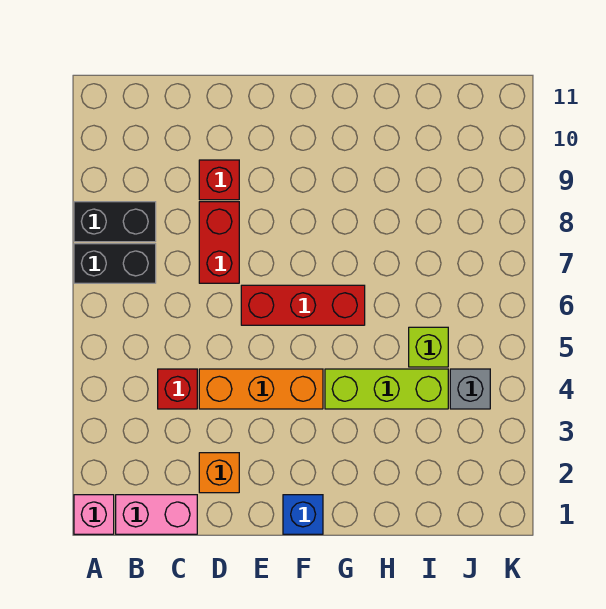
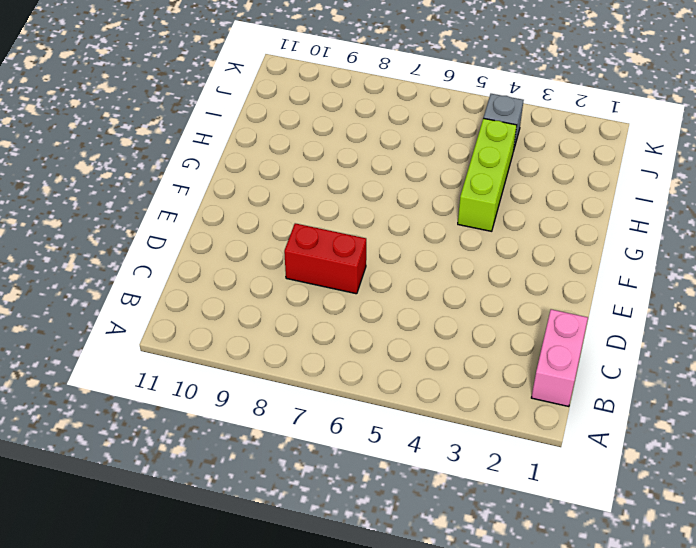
none -> pink brick A1 level 1
none -> black brick A7:B7 level 1
none -> black brick A8:B8 level 1

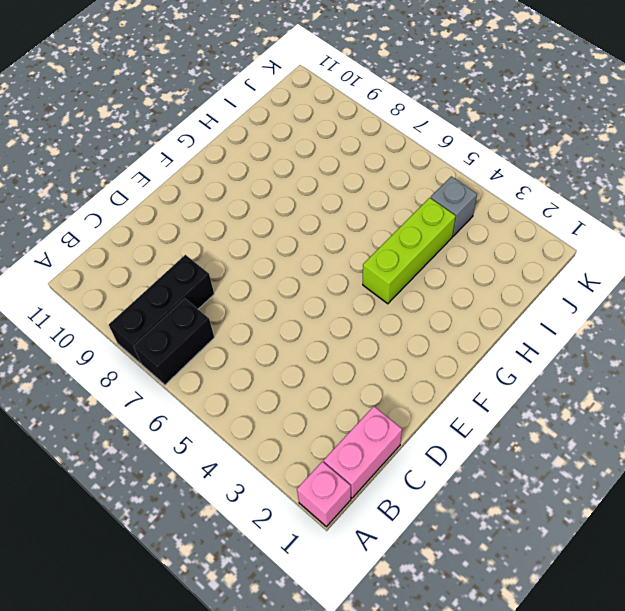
black brick A8:C8 level 1 -> black brick A8:B8 level 1
none -> red brick C4 level 1
none -> orange brick D2 level 1
none -> orange brick D4:F4 level 1

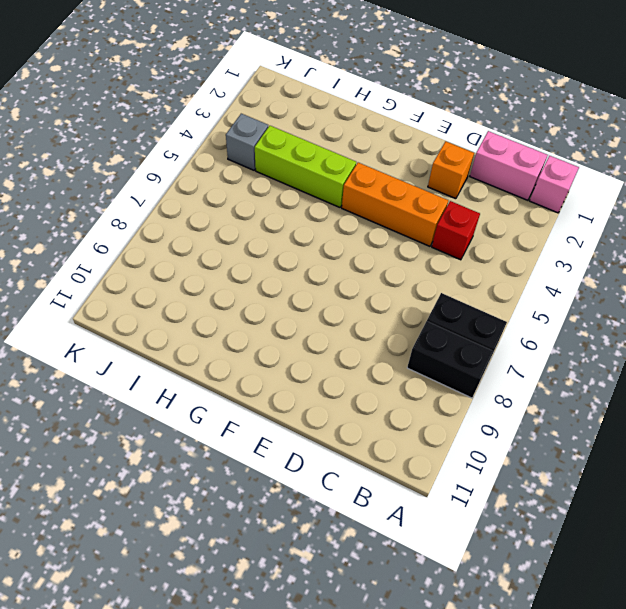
none -> red brick D7:D8 level 1
none -> red brick D9 level 1
none -> red brick E6:G6 level 1

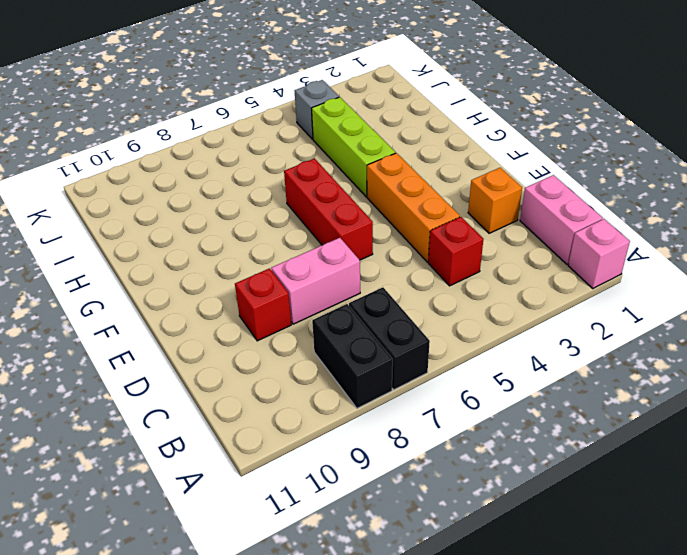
pink brick D7:D8 level 1 -> red brick D7:D8 level 1
none -> blue brick F1 level 1
none -> lime brick I5 level 1

